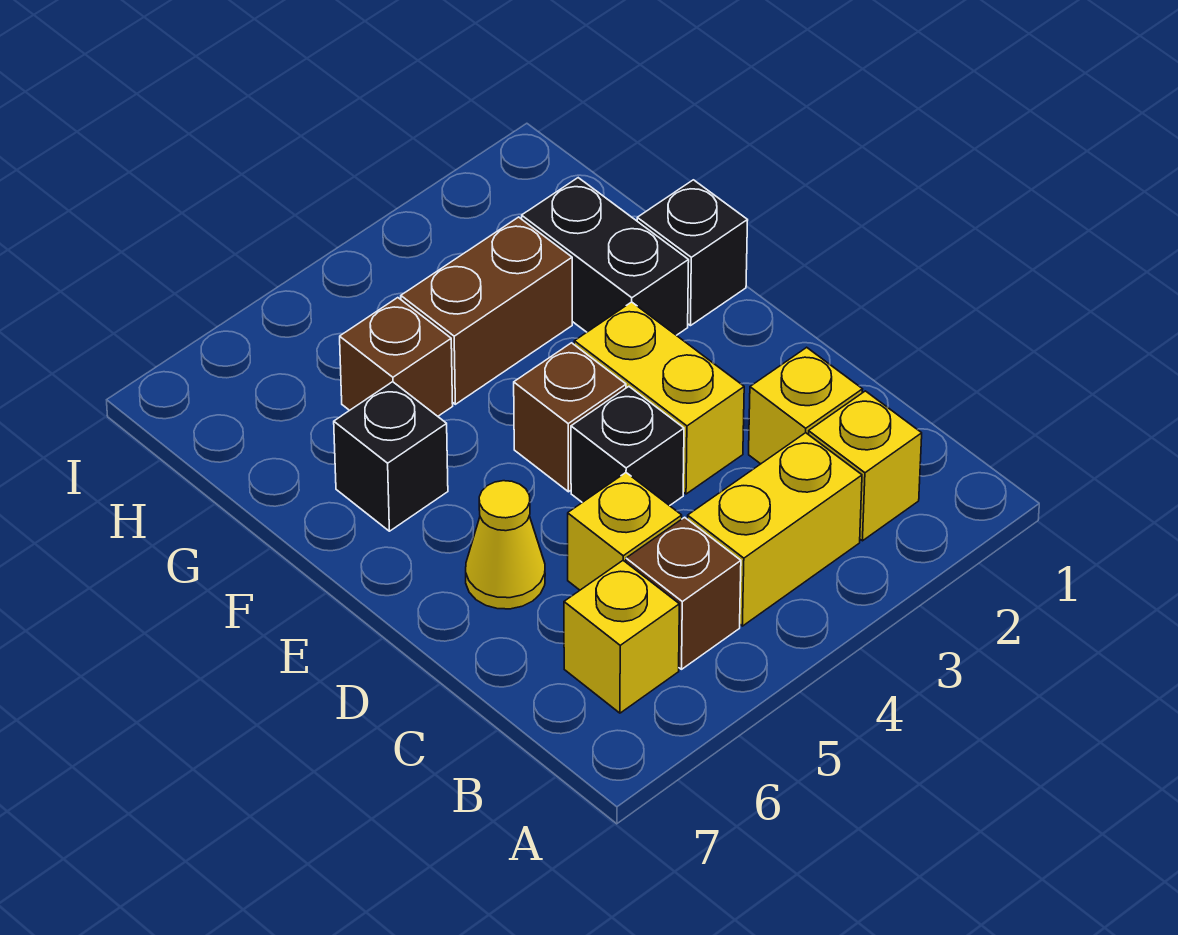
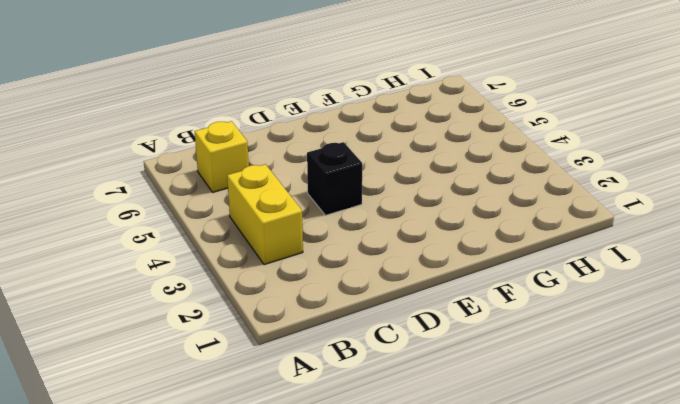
none -> yellow brick B2 level 1
none -> brown brick B5 level 1
none -> yellow brick C2 level 1

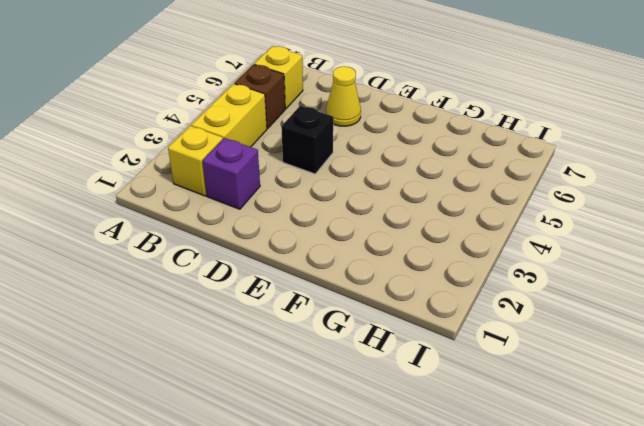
purple brick C2 level 1 -> yellow brick C2 level 1
none -> yellow brick C5 level 1
none -> yellow brick D3:E3 level 1
none -> brown brick E4 level 1

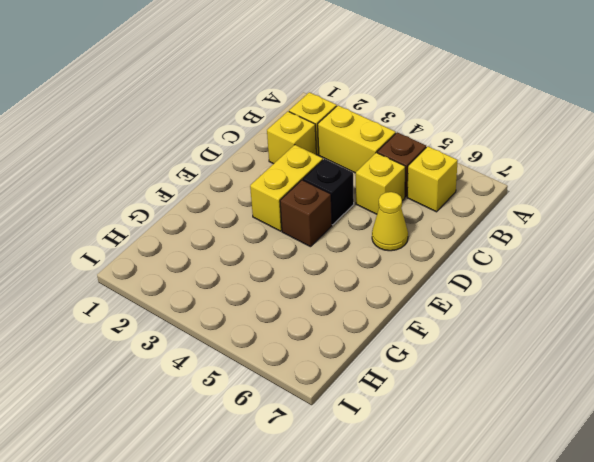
none -> black brick F1 level 1
none -> black brick F2:G2 level 1
none -> black brick F6 level 1

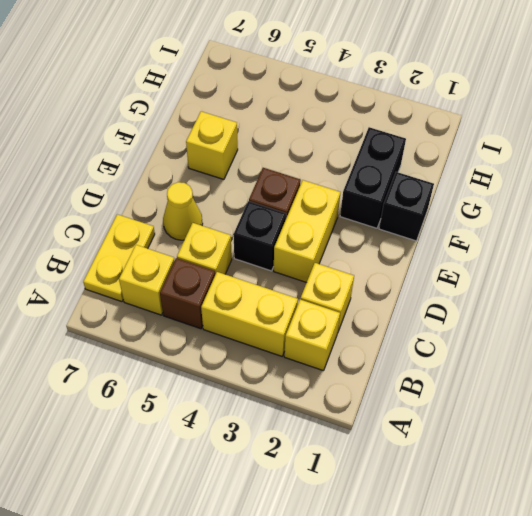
yellow plate B7:C7 level 1 -> none
yellow brick F6 level 1 -> black brick F6 level 1
none -> brown brick G3:G4 level 1
none -> brown brick G5 level 1

